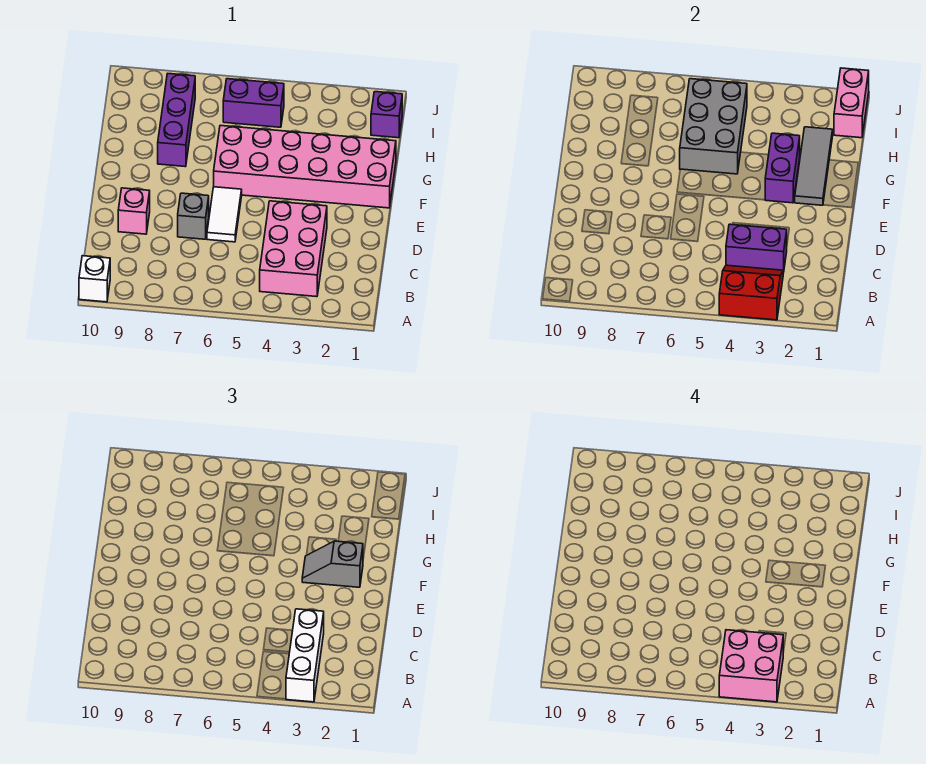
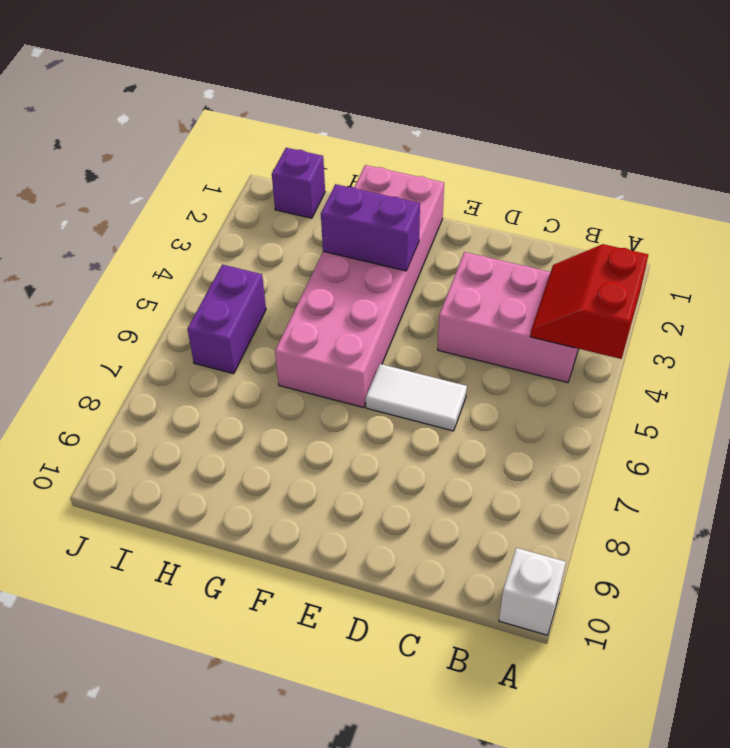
none -> grey brick D7 level 1
none -> pink brick D9 level 1
none -> purple brick G8:I8 level 1

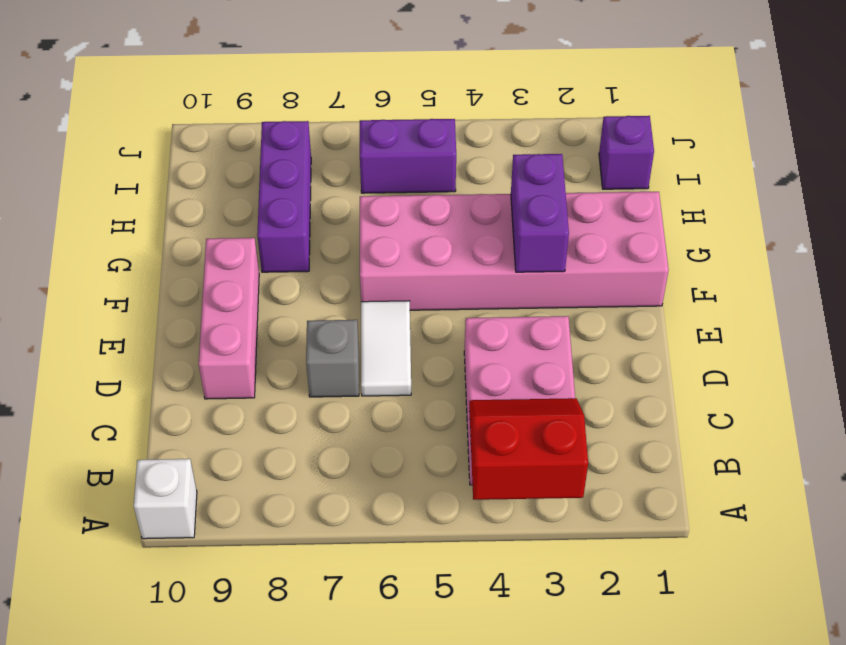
pink brick D9:F9 level 1 -> pink brick D9 level 1
none -> purple brick C3:C4 level 2
none -> grey tile F2:H2 level 2
none -> grey brick G5:I6 level 2

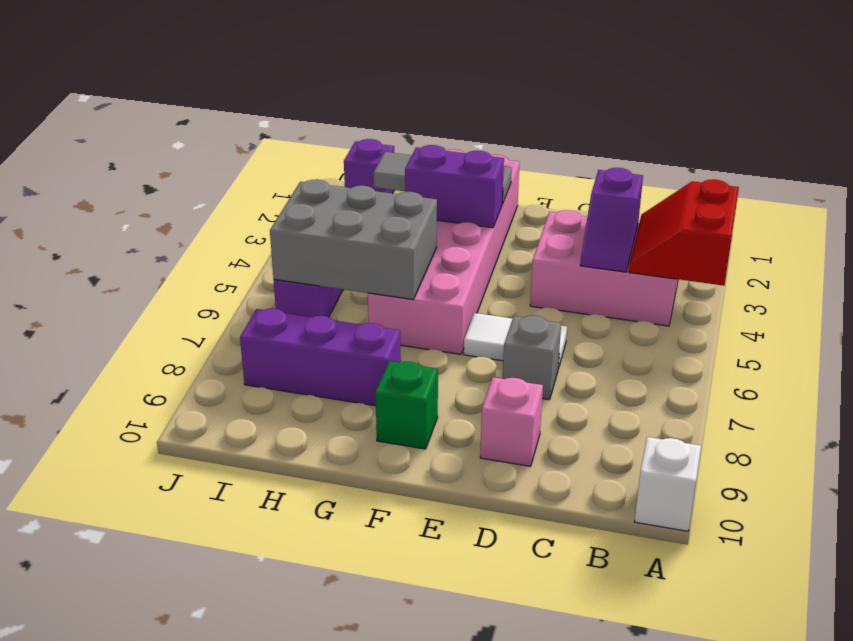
purple slope C3:C4 level 2 top 3 -> purple brick C3:C4 level 2
green brick F9 level 1 -> none
none -> pink brick I1:J1 level 2
none -> white brick A3:C3 level 3
none -> grey slope F2:F3 level 3 top 2

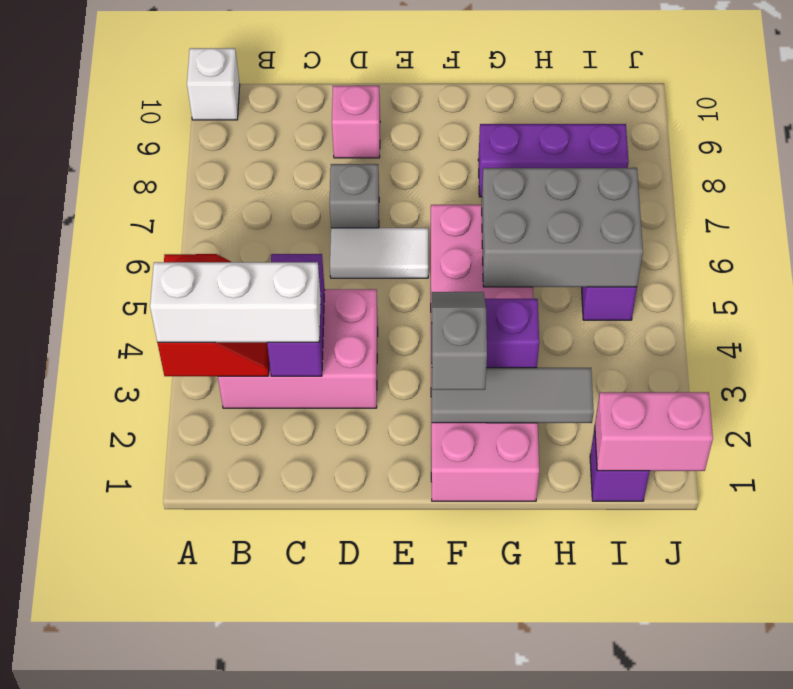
none -> pink brick A3:B4 level 4

